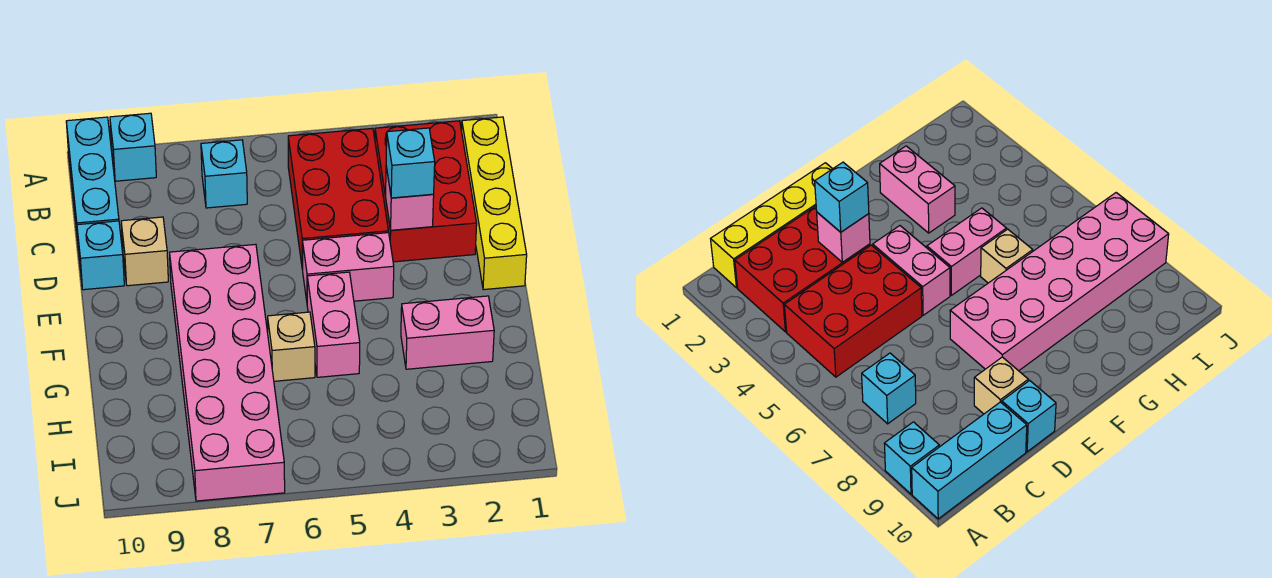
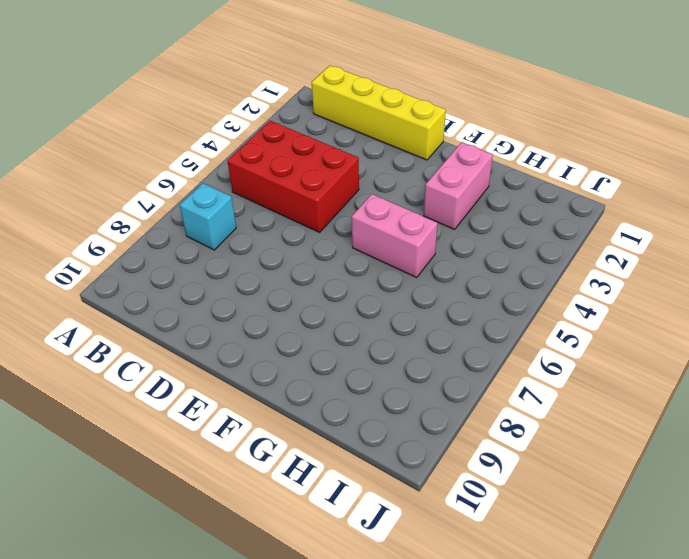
none -> cyan brick A9 level 1
none -> cyan brick A10:C10 level 1
none -> red brick B2:D3 level 1

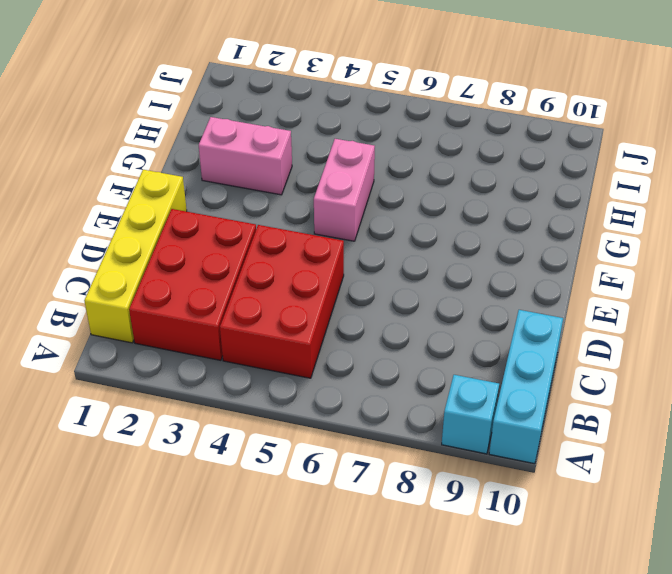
none -> cyan brick B7 level 1
none -> tan brick D9 level 1
none -> cyan brick D10 level 1

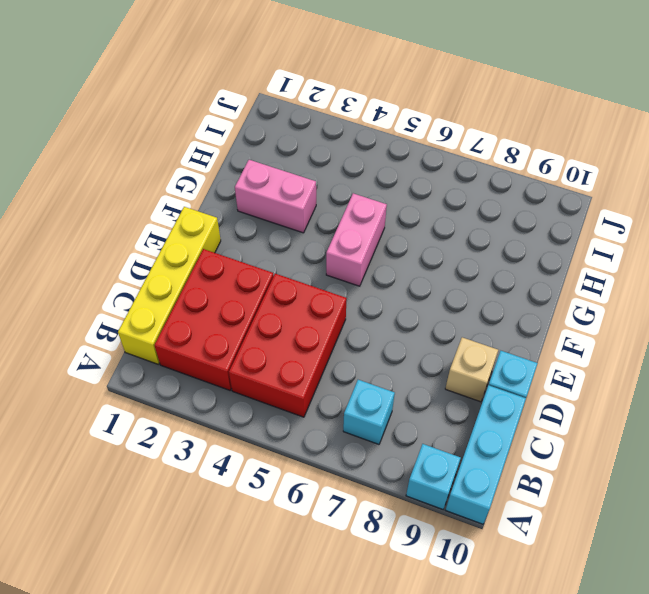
none -> pink brick E4:E5 level 1
none -> pink brick E7:J8 level 1
none -> tan brick G6 level 1

